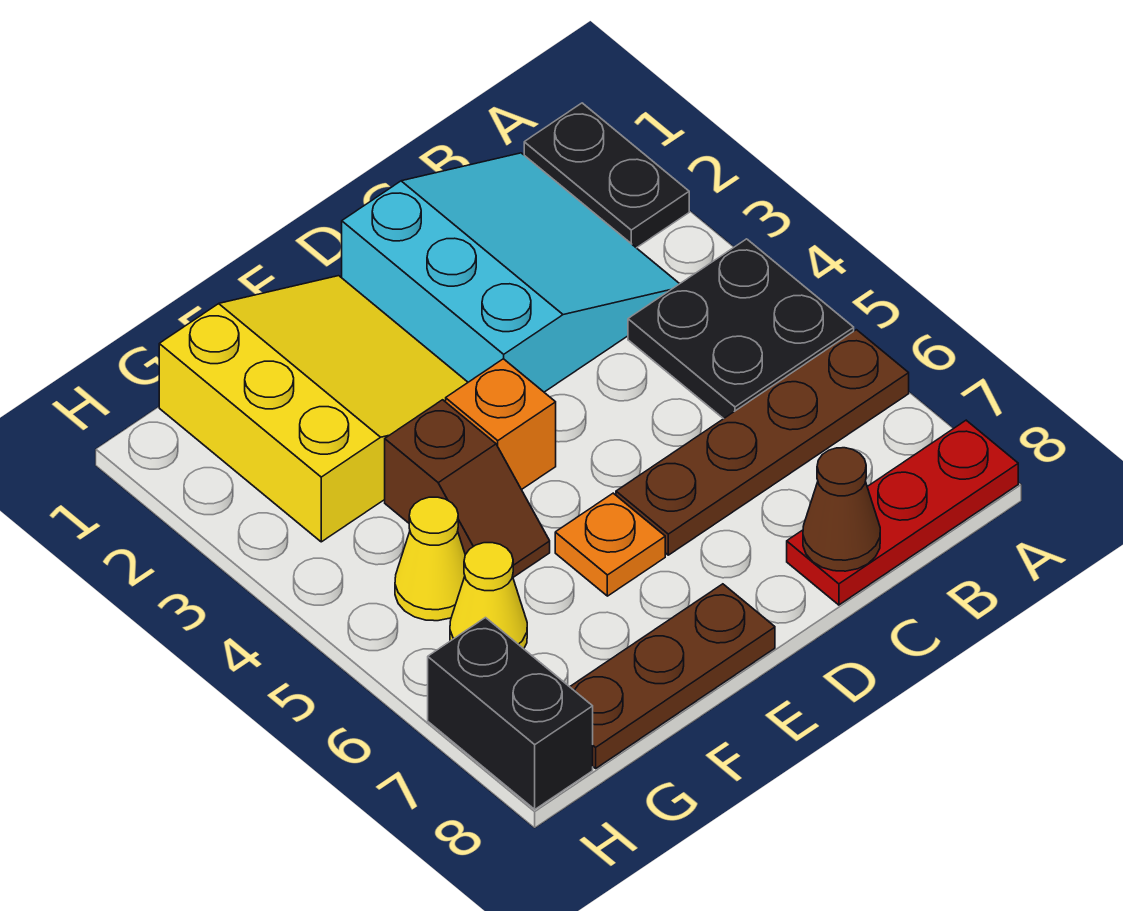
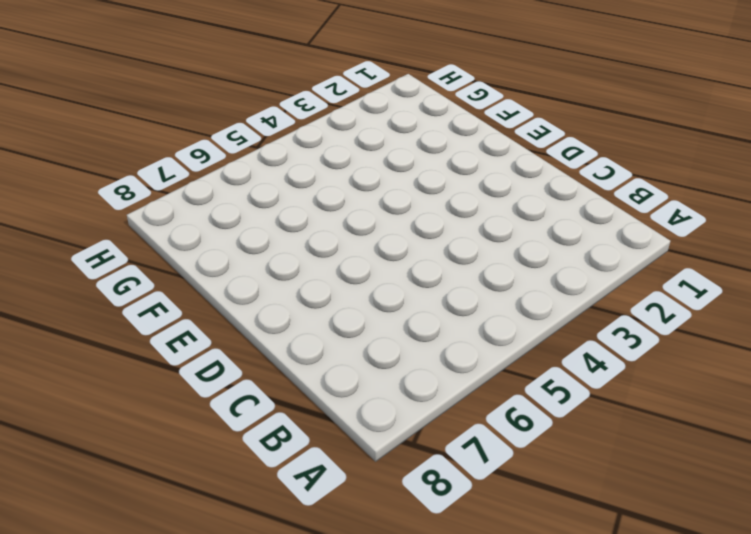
none -> black plate A1:A2 level 1
none -> black plate A4:B5 level 1
none -> brown plate A6:D6 level 1

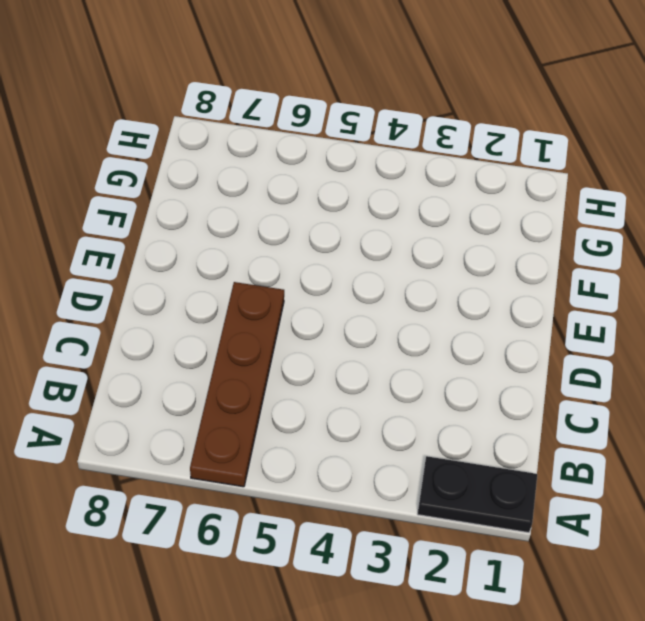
none -> black plate A4:B5 level 1
none -> red plate A8:C8 level 1
none -> cyan slope B1:D3 level 1 top D

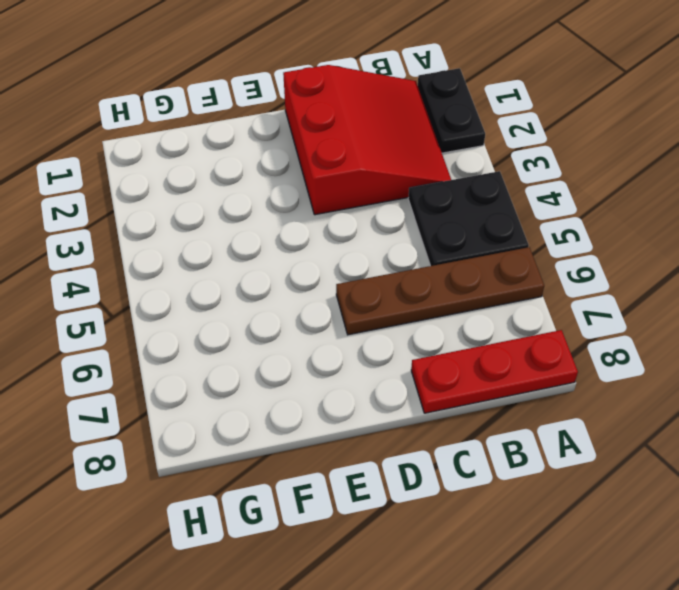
red slope B1:D3 level 1 top D -> cyan slope B1:D3 level 1 top D
none -> yellow slope E1:G3 level 1 top G
none -> orange brick E4 level 1
none -> orange plate E6 level 1

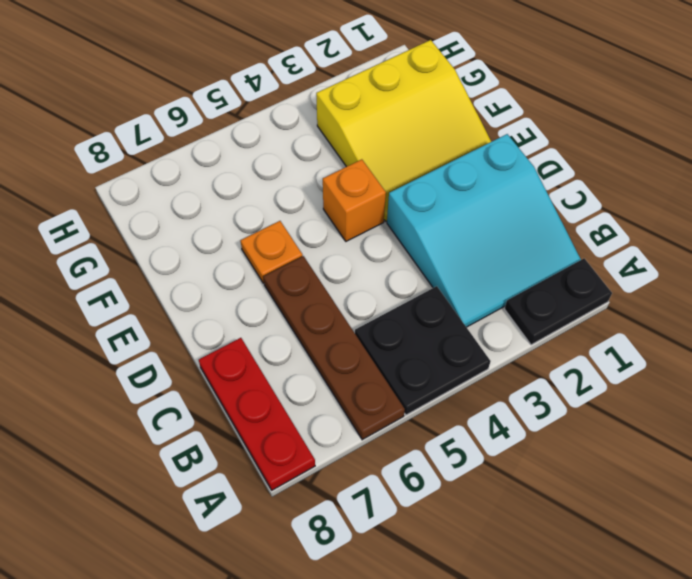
none -> brown plate E8:G8 level 1
none -> brown slope F4:F5 level 1 top 4
none -> yellow cone G5 level 1

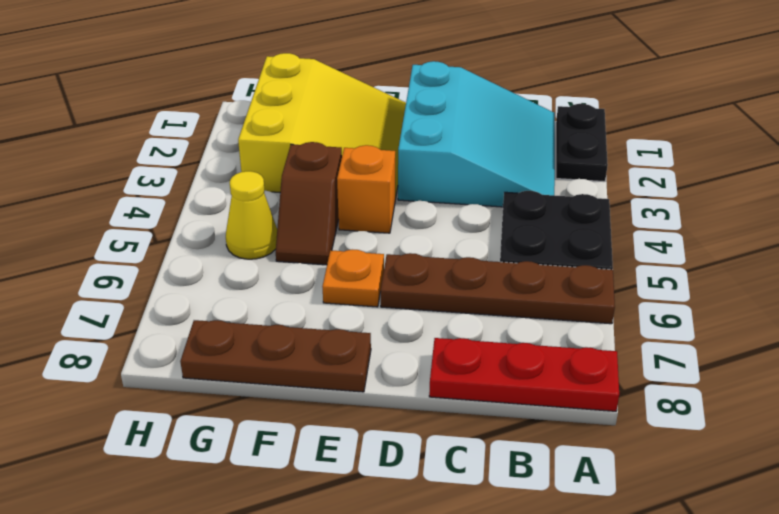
none -> yellow cone G6 level 1
none -> black brick H7:H8 level 1
none -> brown cone C8 level 2

